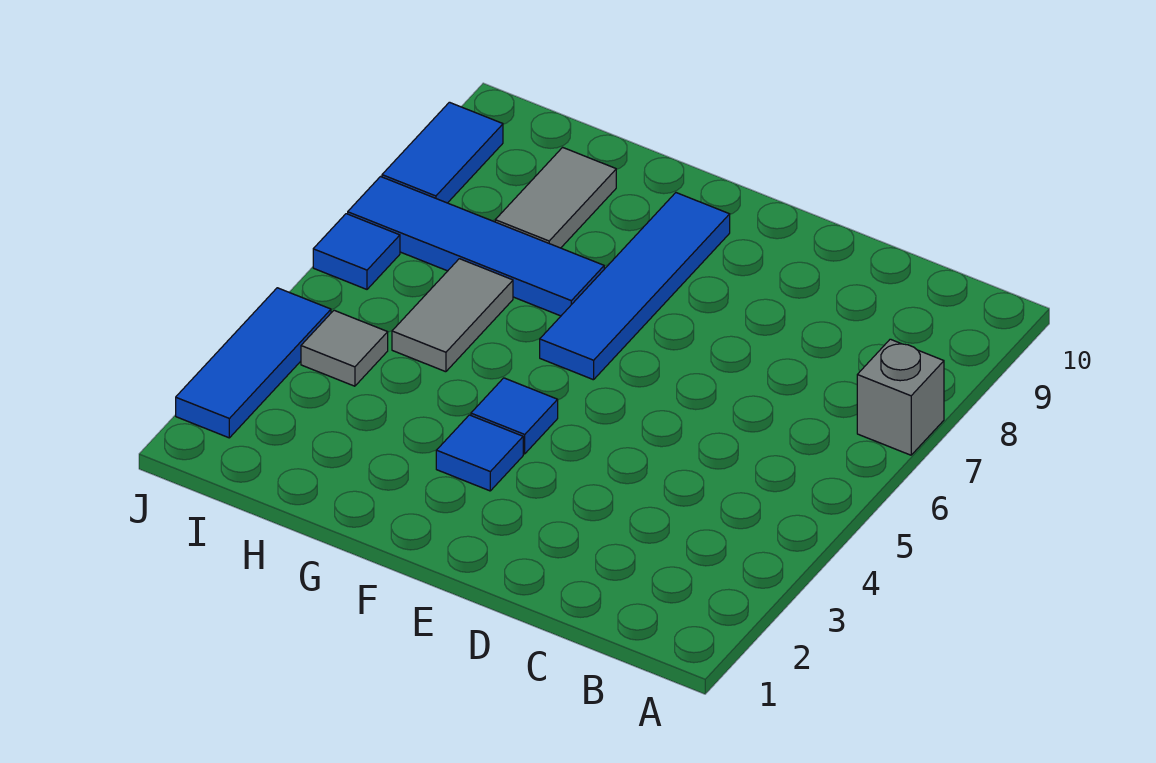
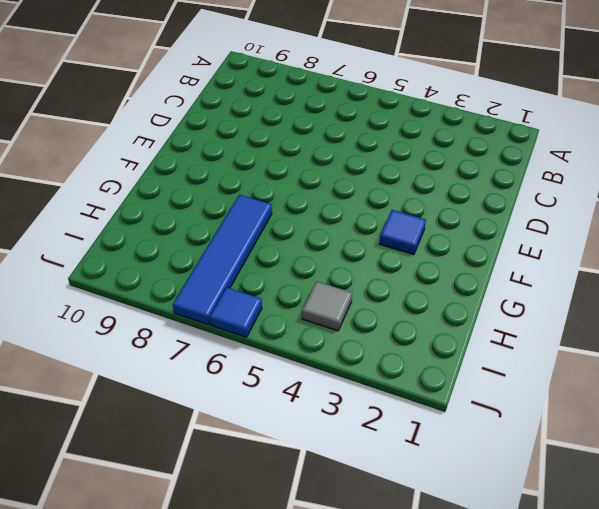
none -> grey brick A7 level 1
none -> blue tile F4 level 1

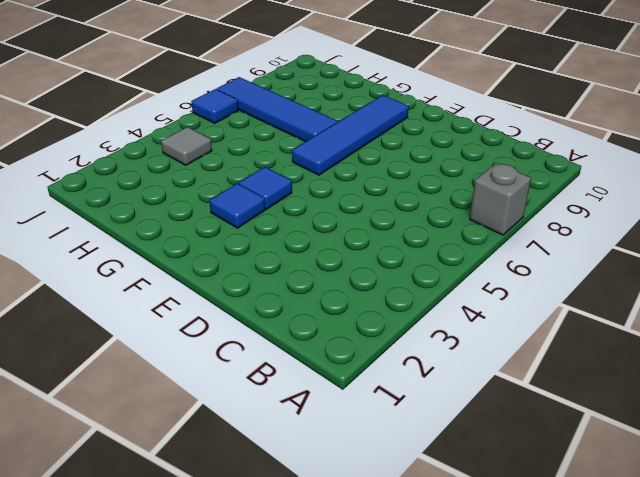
none -> grey tile H5:H6 level 1
none -> grey tile H8:H9 level 1

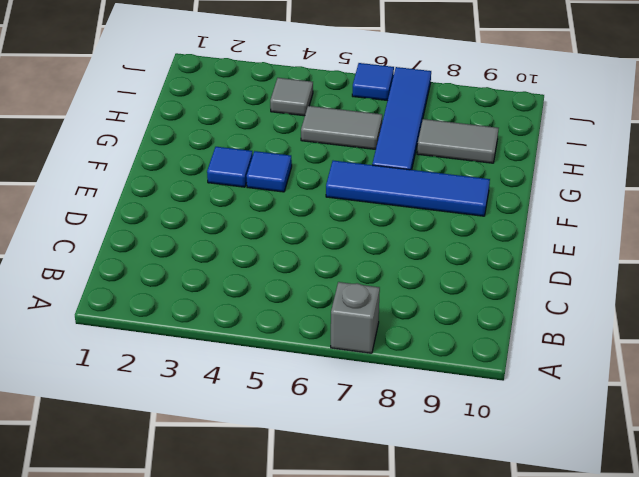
none -> blue tile J2:J4 level 1
none -> blue tile J8:J9 level 1

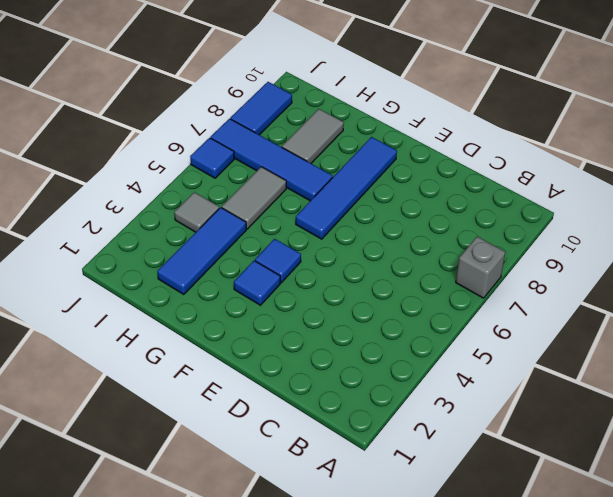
blue tile H2:H4 level 1 -> blue tile J2:J4 level 1

